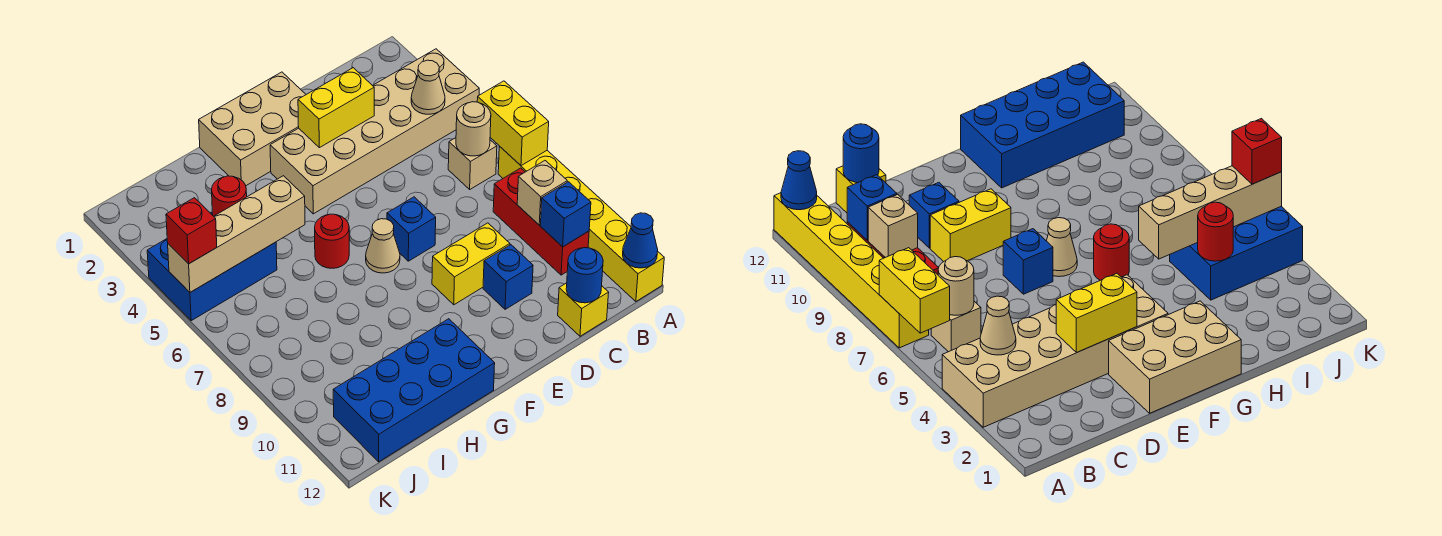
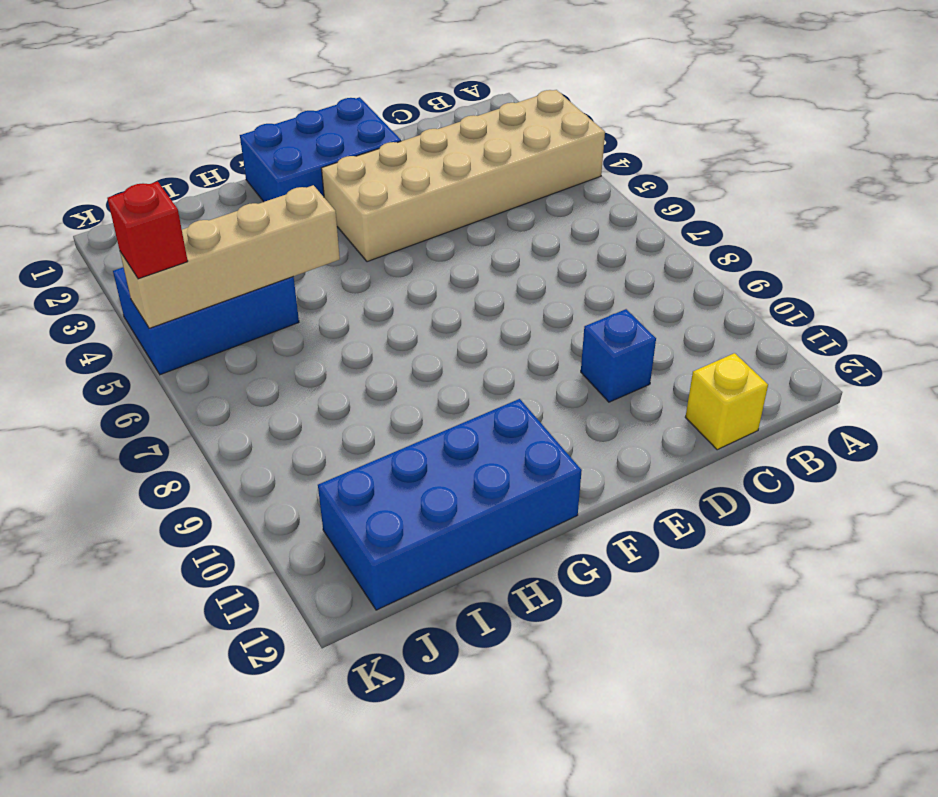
blue brick E1:G2 level 1 -> tan brick E1:G2 level 1
none -> yellow brick A7:A12 level 1
none -> tan brick B6 level 1
none -> red brick B8:B10 level 1

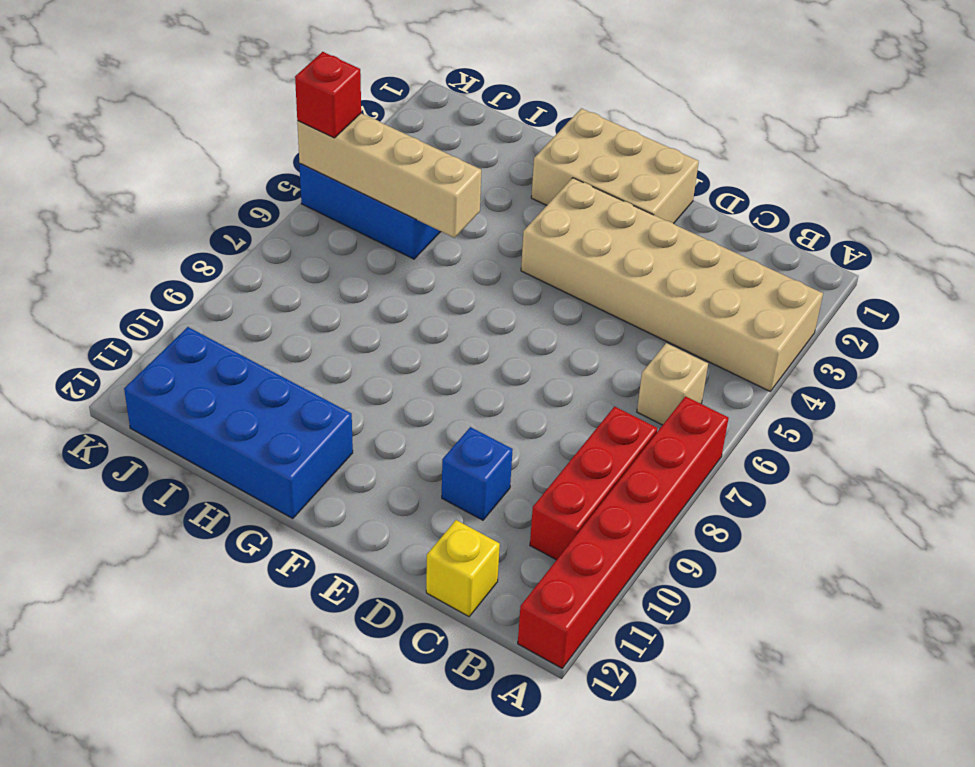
red brick A7:A12 level 1 -> yellow brick A7:A12 level 1
none -> yellow brick D9:E9 level 1
none -> blue brick E7 level 1
none -> tan cone F7 level 1

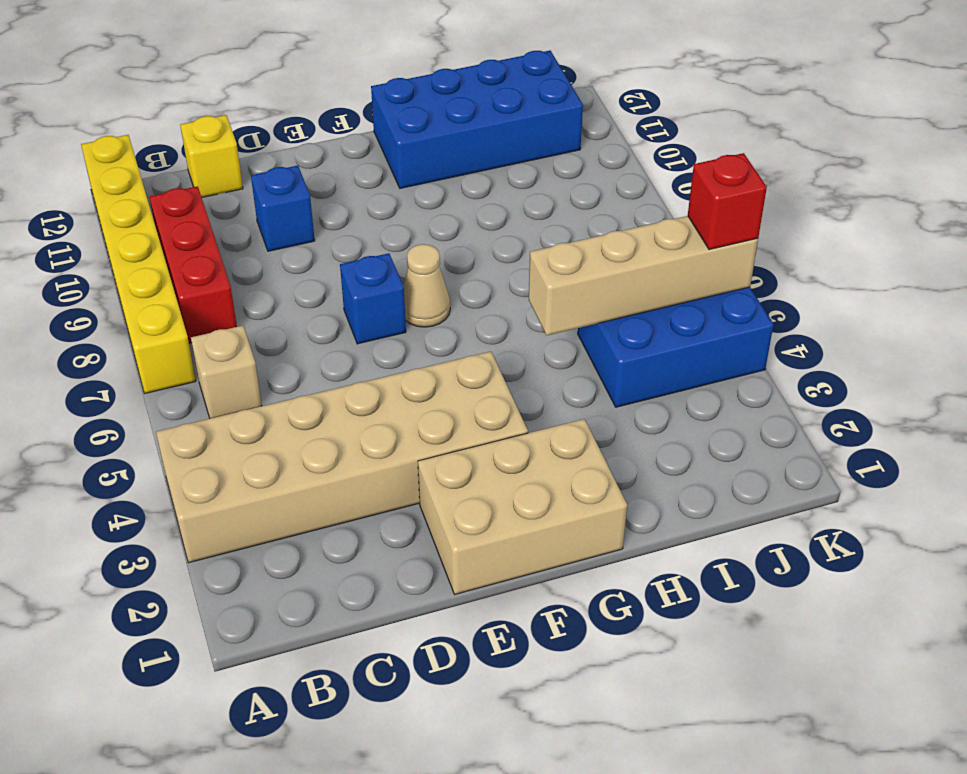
none -> yellow brick D9:E9 level 1
none -> red round brick G6 level 1
none -> yellow brick A6:A7 level 2

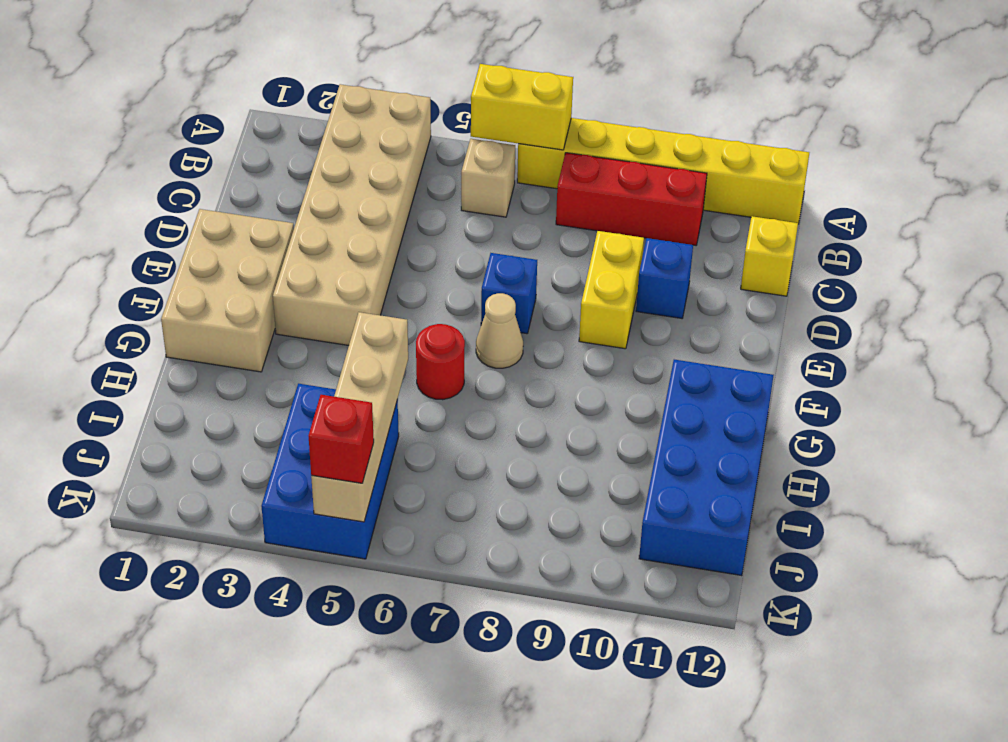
none -> blue cone A12 level 2
none -> tan cone B4 level 2
none -> tan round brick B6 level 2

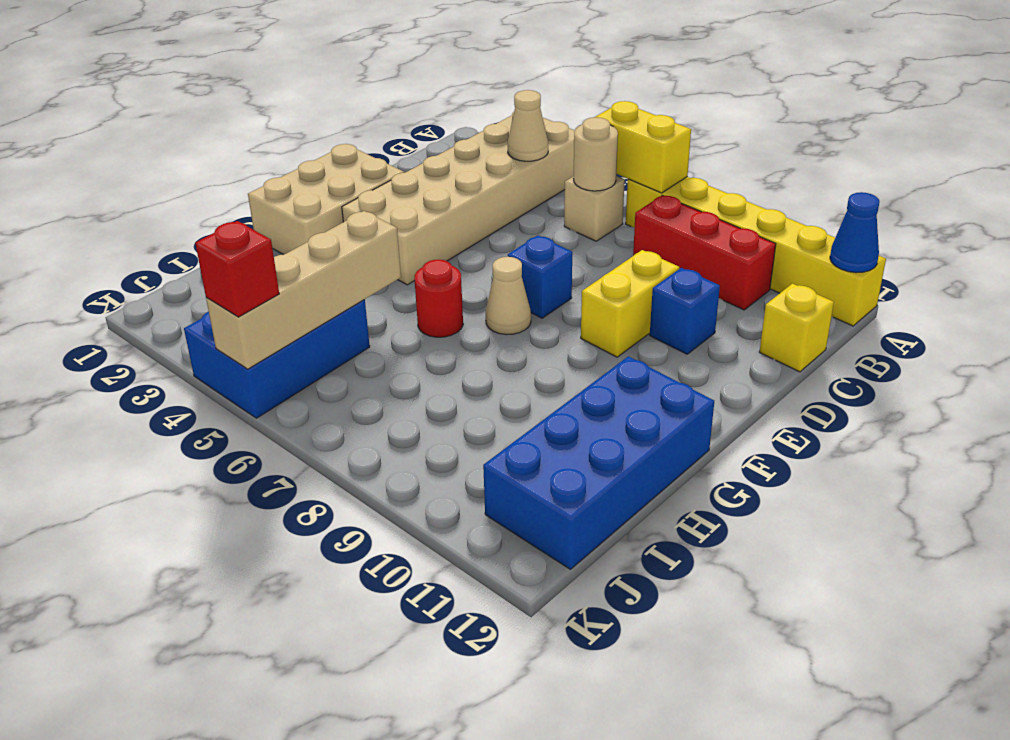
none -> tan brick B9 level 2
none -> blue brick B10 level 2
none -> blue round brick C12 level 2

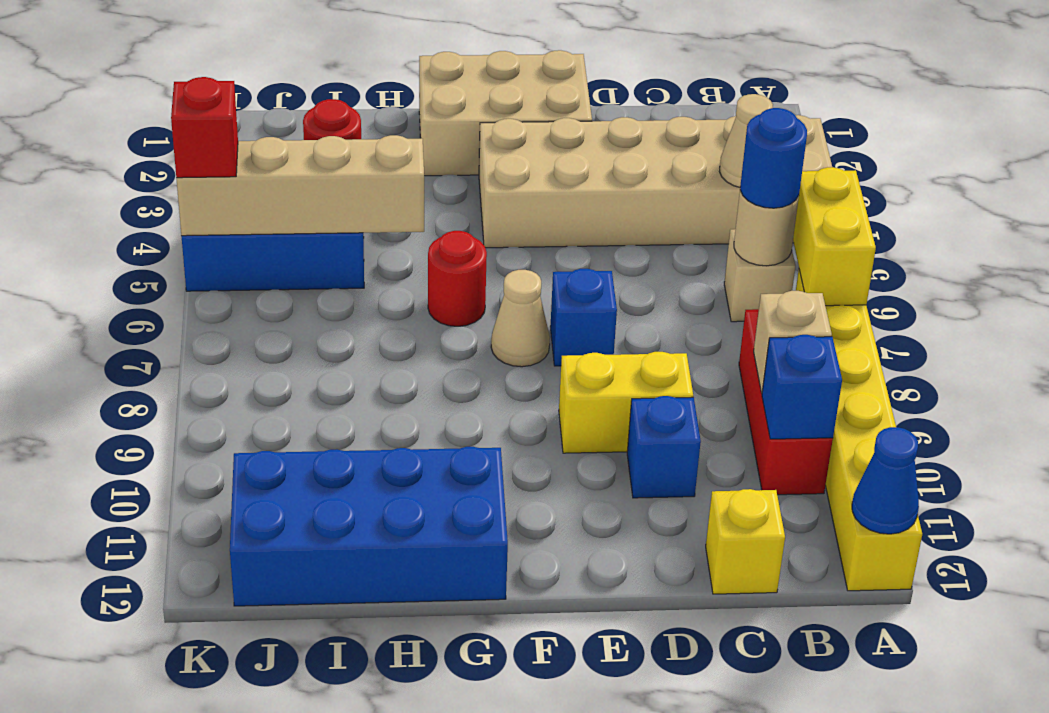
blue round brick B6 level 3 -> blue round brick C12 level 2
none -> yellow brick D3:E3 level 2

